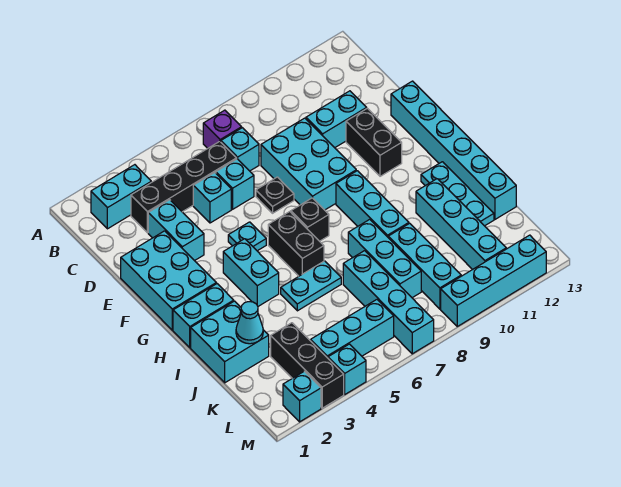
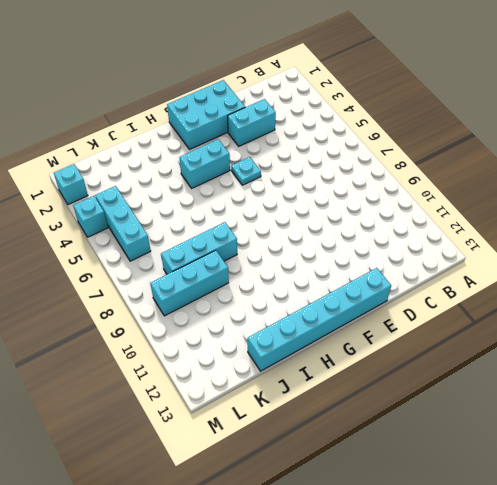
none -> cyan brick B2:B3 level 1
none -> purple brick B7 level 1
none -> black brick C3:C6 level 1
none -> cyan brick C7 level 1

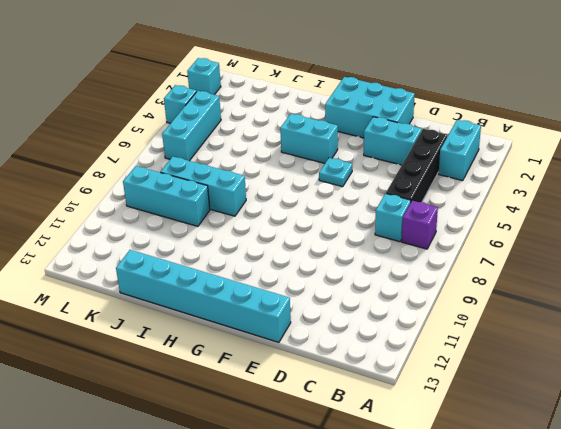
none -> cyan brick D5 level 1
none -> cyan brick D6 level 1
none -> cyan brick D8:F9 level 1
none -> cyan brick D10:D11 level 1

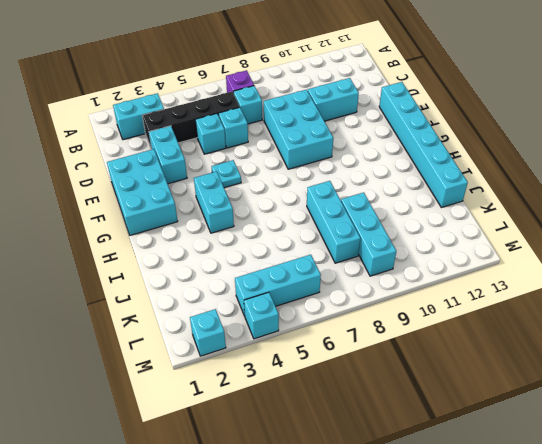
none -> black plate E7 level 1
none -> black brick E11:F11 level 1
none -> black brick G6:H6 level 1
none -> black brick G7 level 1

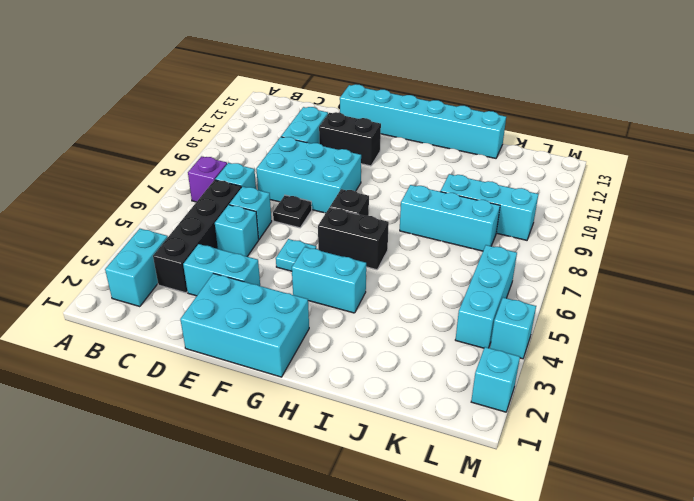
none -> cyan brick G9:I9 level 1
none -> cyan brick H1:H2 level 1
none -> cyan plate H12:J12 level 1
none -> cyan brick I1:J2 level 1

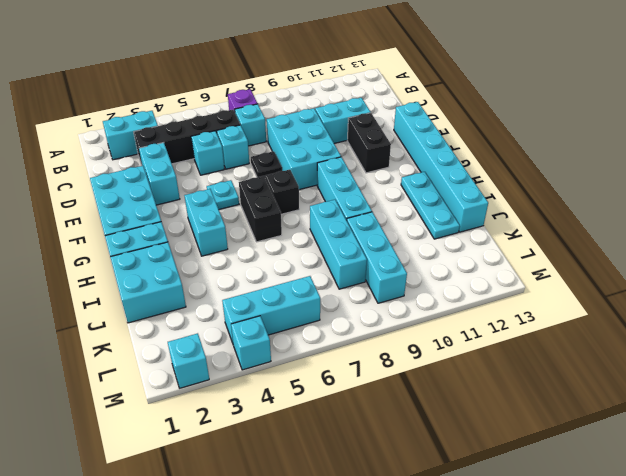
none -> cyan plate I5:I6 level 1
none -> cyan brick I11:L11 level 1
none -> cyan brick J7:M7 level 1
none -> black brick K3:M3 level 1

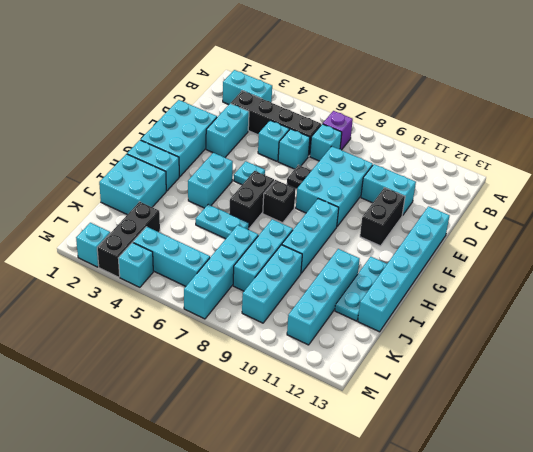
none -> cyan brick M9:M12 level 1
none -> cyan cone J2 level 2

